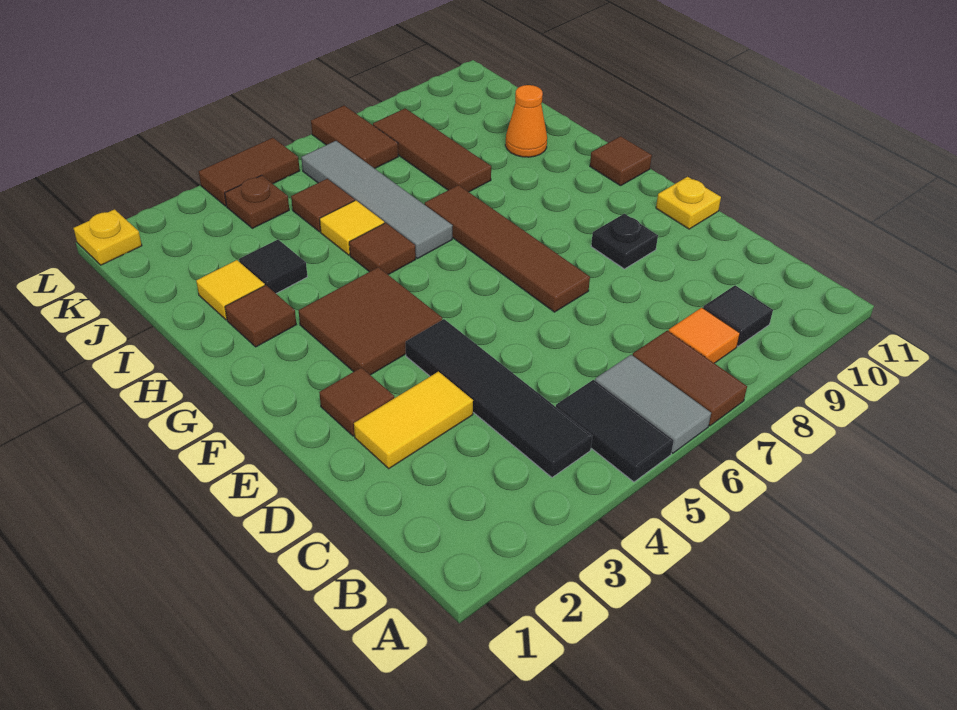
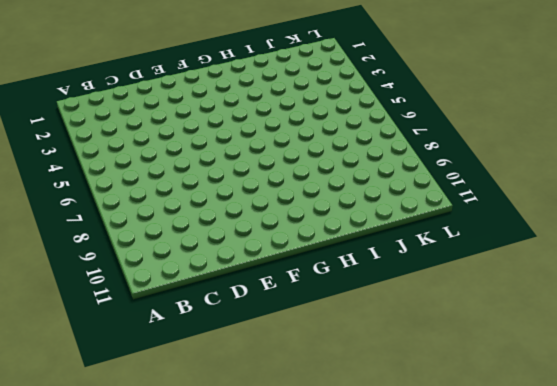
none -> black tile A5:B5 level 1
none -> grey tile A6:B6 level 1
none -> brown tile A7:B7 level 1

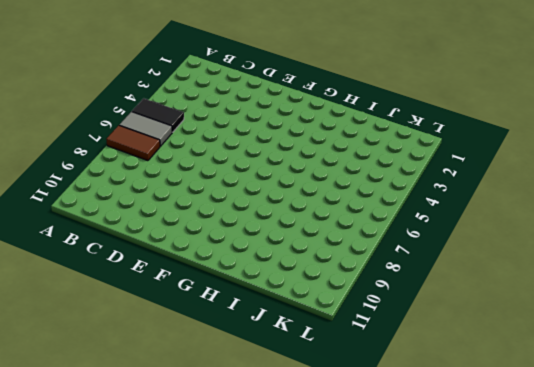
none -> black tile B4:E4 level 1
none -> orange tile B8 level 1
none -> black tile B9 level 1

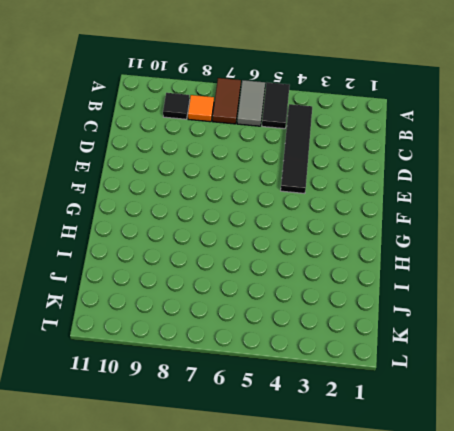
none -> yellow tile D2:D3 level 1
none -> brown tile E2 level 1
none -> brown tile E7:H7 level 1

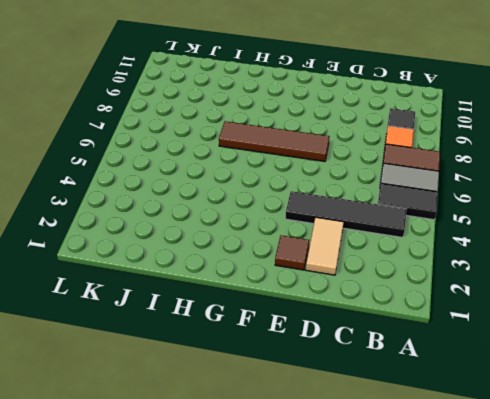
tan tile D2:D3 level 1 -> yellow tile D2:D3 level 1
none -> black plate E9 level 1
none -> yellow plate E11 level 1
none -> brown tile F3:G4 level 1

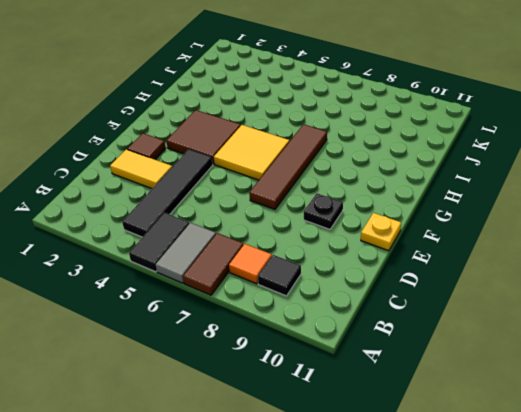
yellow tile F5:G6 level 1 -> none
none -> brown tile G11 level 1
none -> brown tile H2 level 1
none -> brown tile H5 level 1

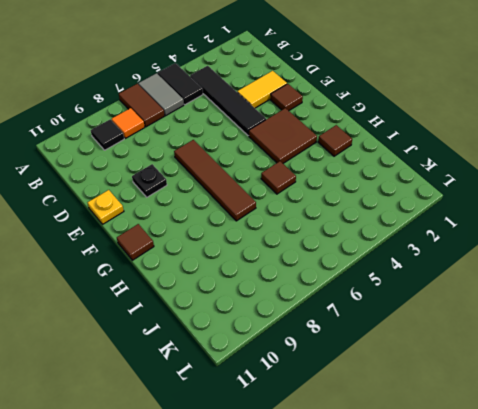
none -> grey tile H6:K6 level 1
none -> yellow tile I2 level 1
none -> black tile I3 level 1

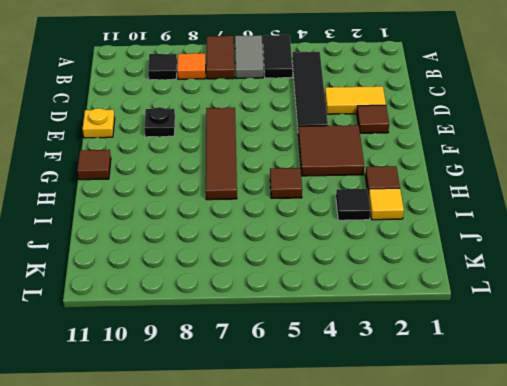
none -> grey tile H6:K6 level 1
none -> yellow tile I5 level 1
none -> brown tile I8:K8 level 1

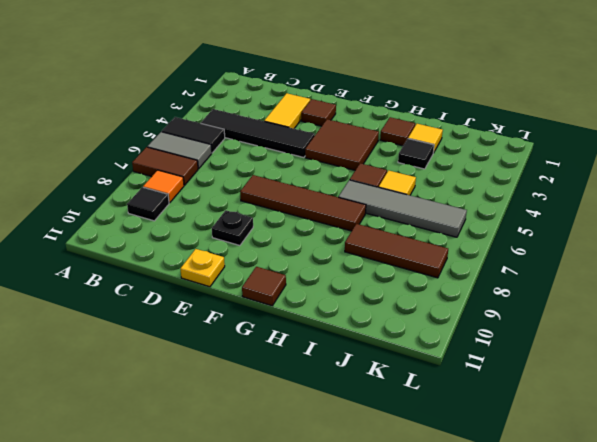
none -> orange cone I10 level 1
none -> brown tile J5 level 1
none -> brown plate K4 level 1

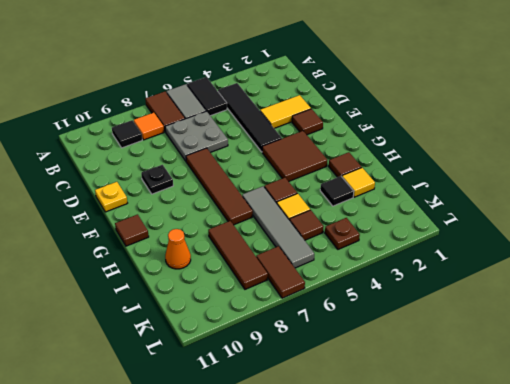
grey plate C6:D7 level 1 -> none
none -> yellow plate L1 level 1
none -> brown tile L4:L5 level 1

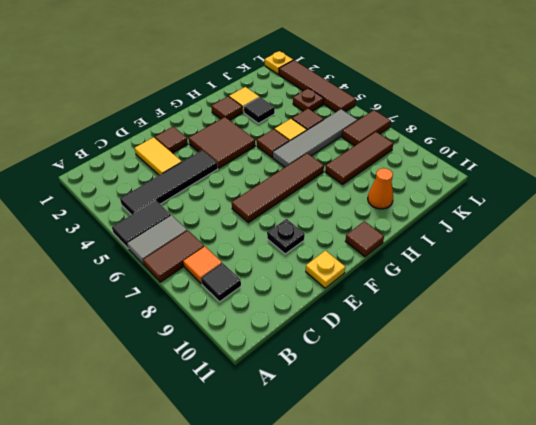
brown tile L2:L5 level 1 -> brown tile L4:L5 level 1

